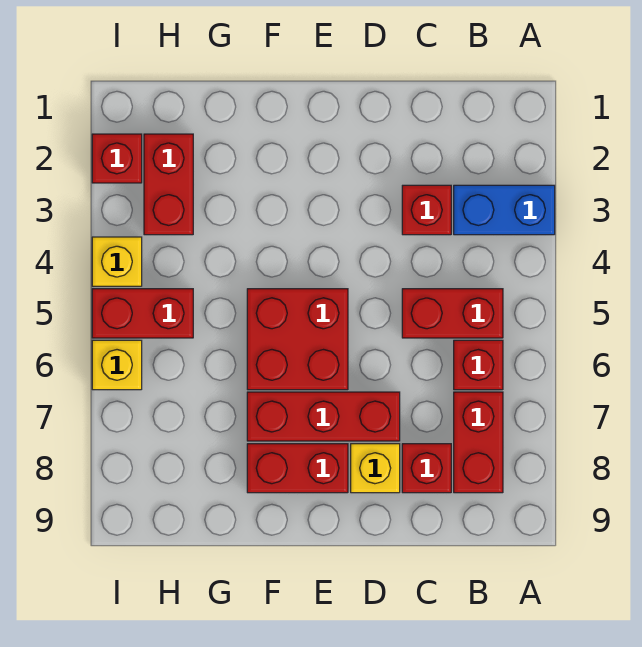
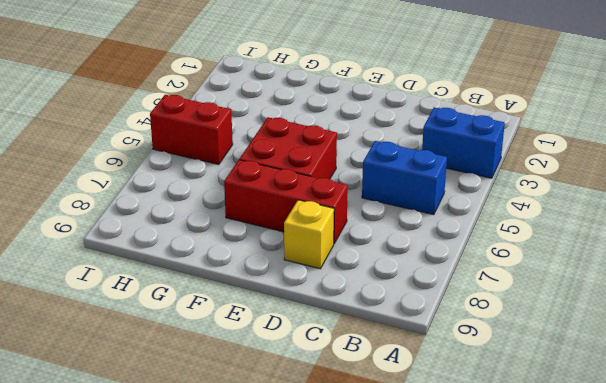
blue brick B5:C5 level 1 -> red brick B5:C5 level 1
none -> red brick B6 level 1
none -> red brick B7:B8 level 1
none -> red brick C3 level 1

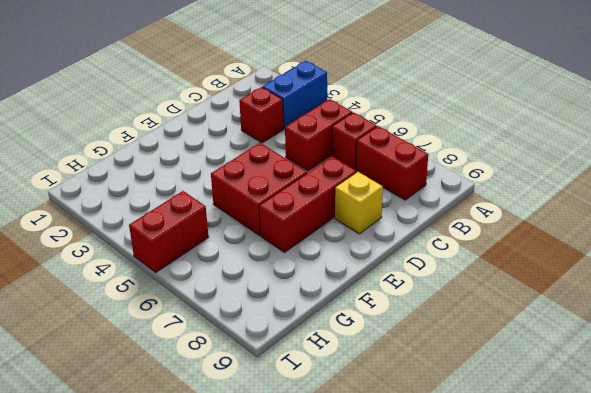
none -> red brick C8 level 1
none -> red brick E8:F8 level 1
none -> red brick H2:H3 level 1

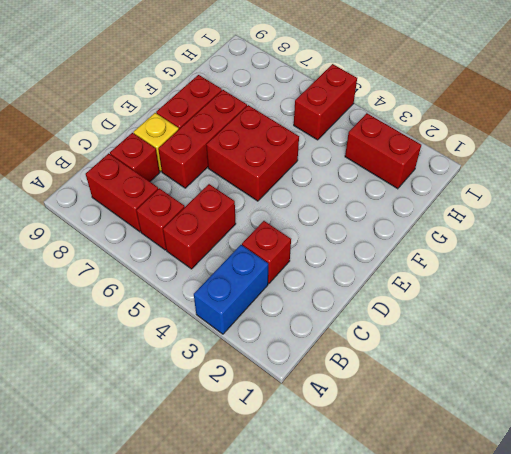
none -> red brick I2 level 1
none -> yellow brick I4 level 1
none -> yellow brick I6 level 1

